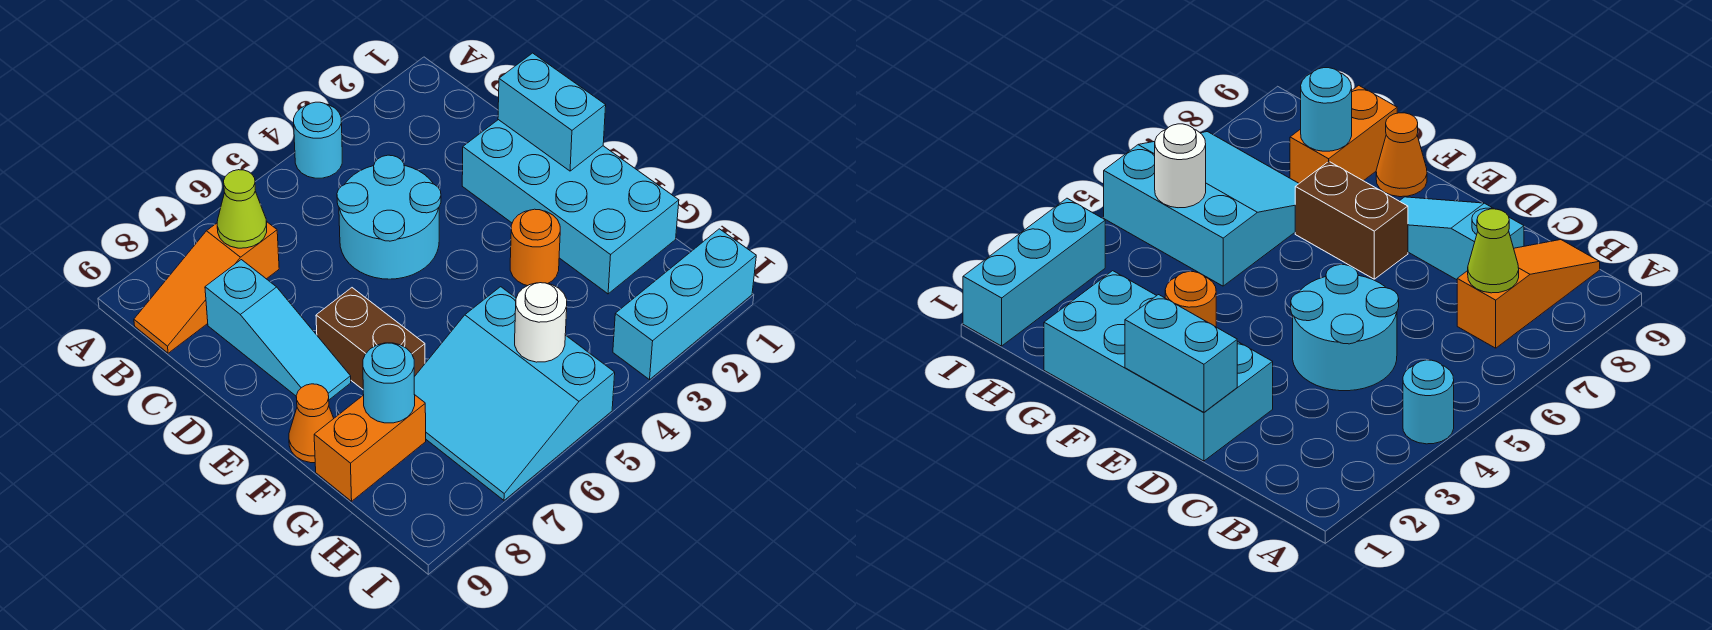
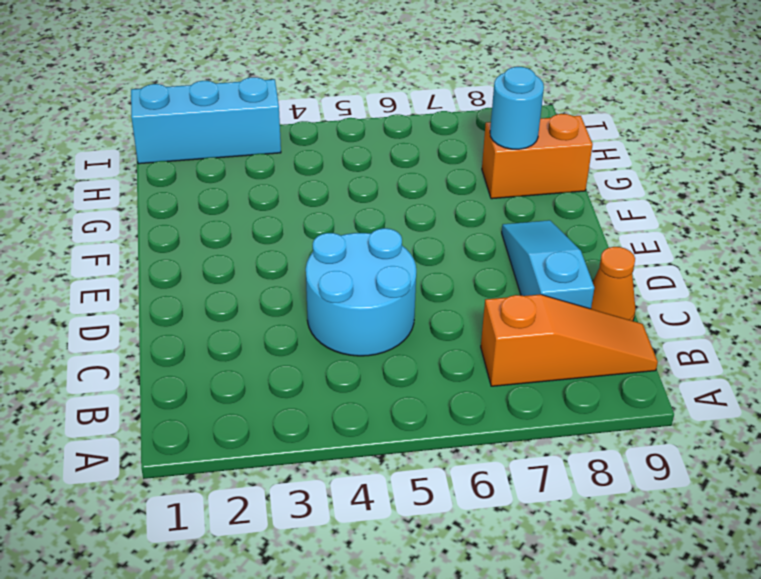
orange cone C9 level 1 -> orange cone F9 level 1
none -> cyan round brick A4 level 1
none -> cyan brick D1:G2 level 1
none -> brown brick E7:F7 level 1

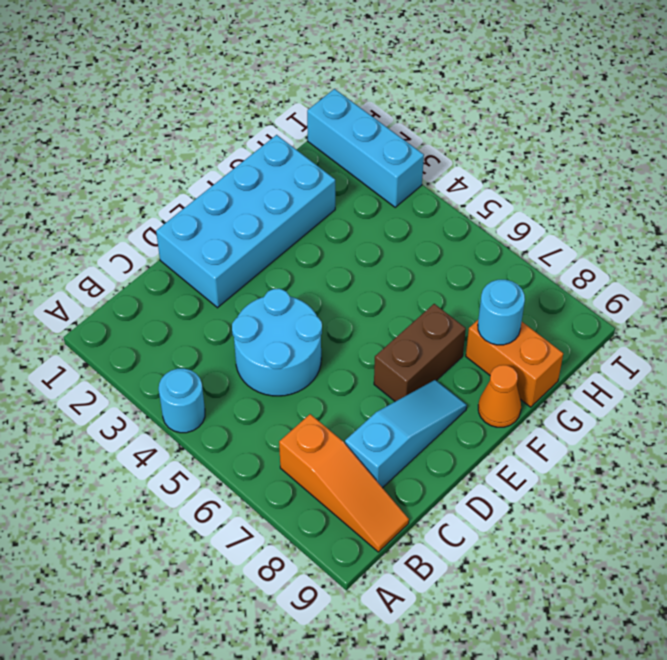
none -> orange round brick F3 level 1
none -> cyan slope G5:I7 level 1 top 5
none -> lime cone B7 level 2

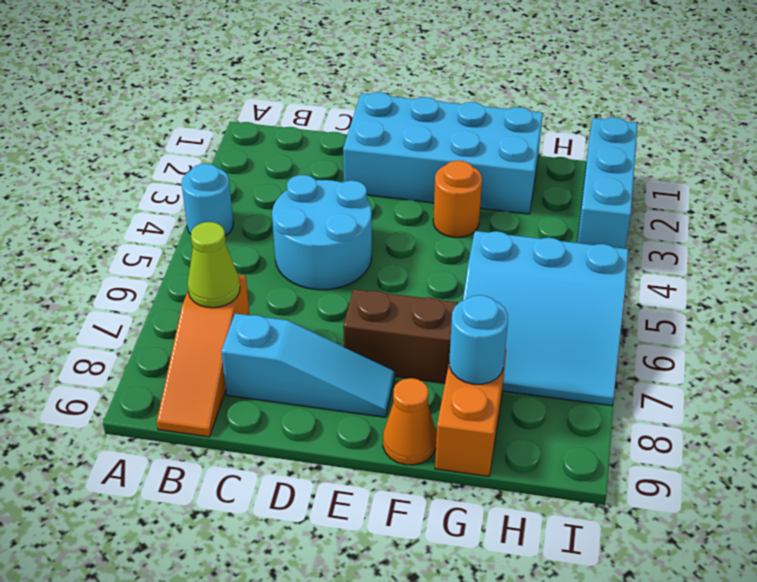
none -> cyan brick D1:E1 level 2
none -> white round brick H5 level 2

